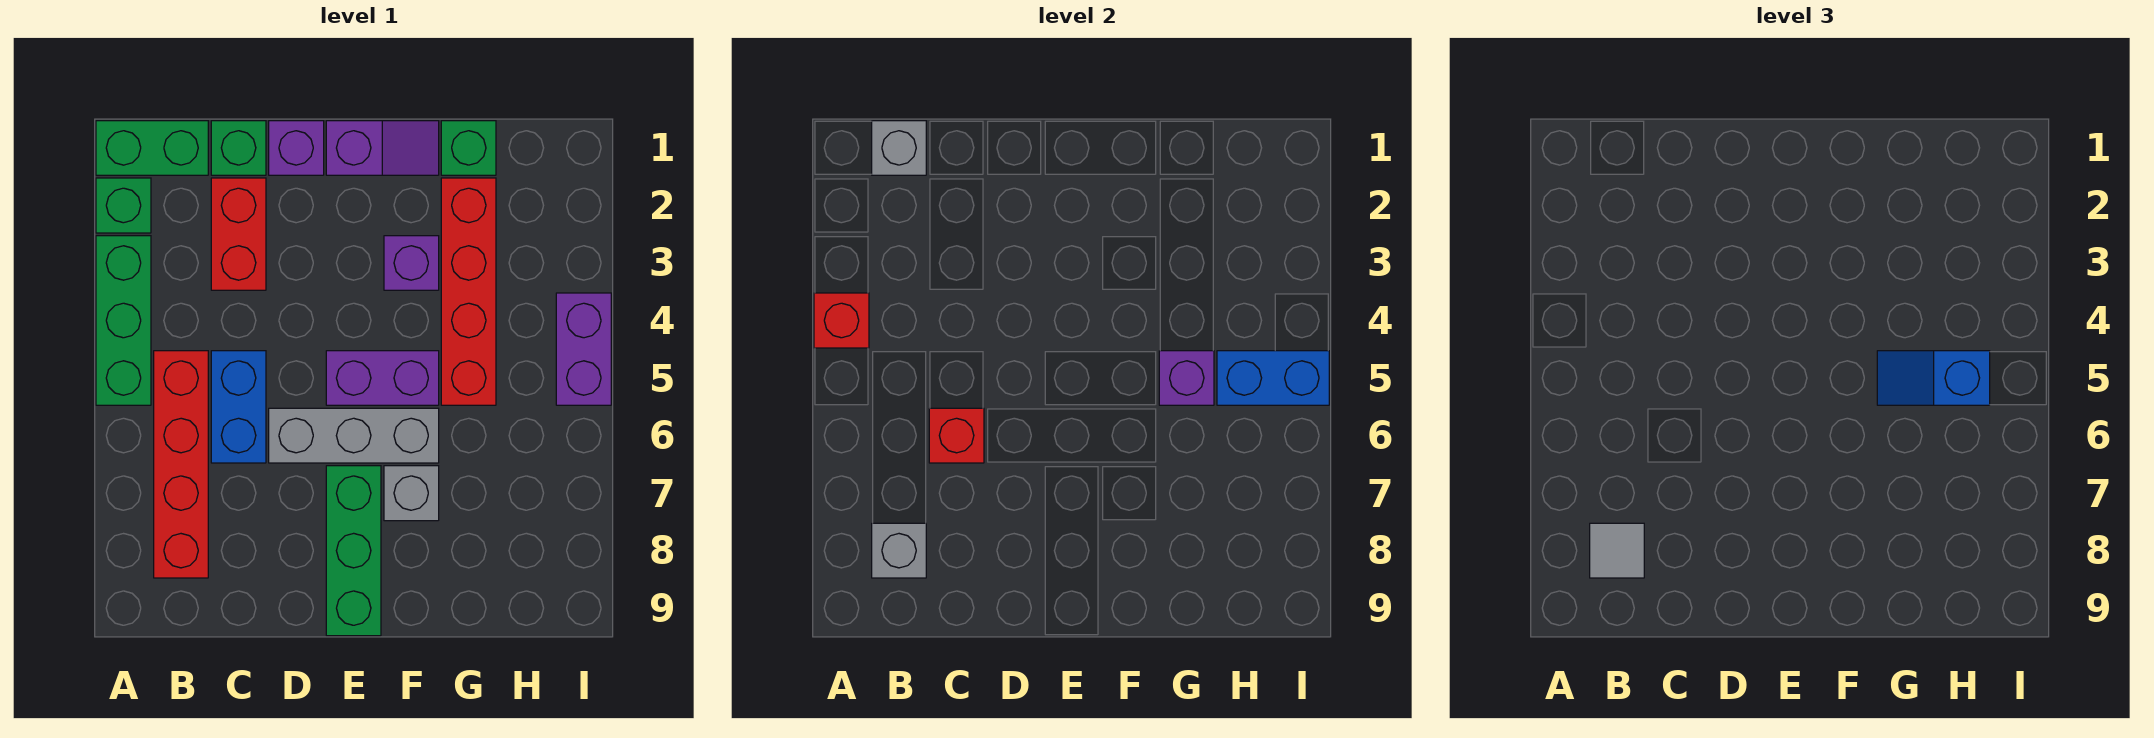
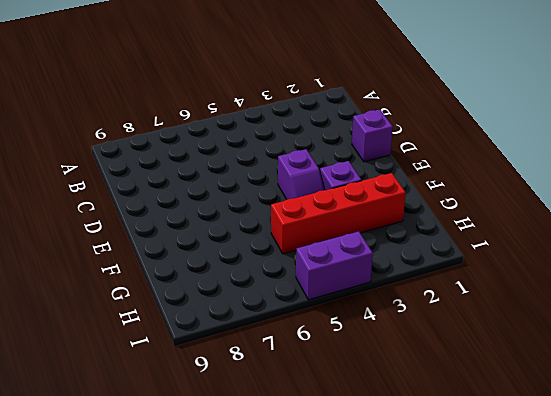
purple slope E4:F4 level 1 top E -> purple slope E1:F1 level 1 top E
none -> green brick A1:B1 level 1
none -> green brick A2 level 1
none -> green brick A3:A5 level 1

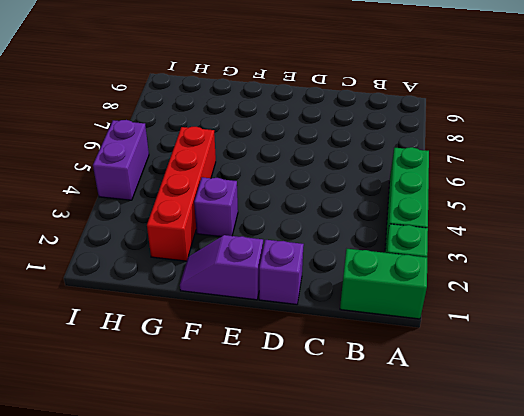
none -> red brick B5:B8 level 1
none -> green brick C1 level 1
none -> red brick C2:C3 level 1

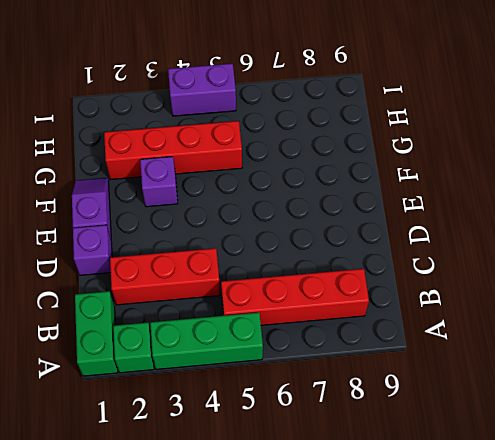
red brick C2:C4 level 1 -> red brick C2:C3 level 1
none -> green brick C1 level 1
none -> blue brick C5:C6 level 1
none -> grey brick D6:F6 level 1

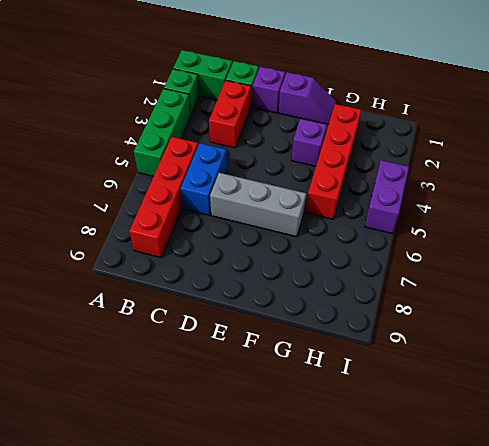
none -> purple brick E5:F5 level 1
none -> green brick E7:E9 level 1
none -> grey brick F7 level 1

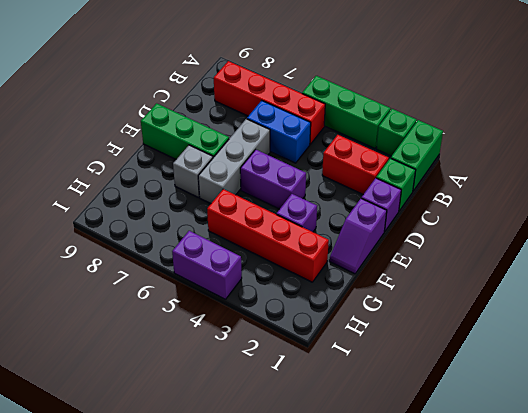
purple brick E4:E5 level 1 -> purple brick E5:F5 level 1
none -> green brick G1 level 1
none -> red brick A4 level 2
none -> grey brick B1 level 2

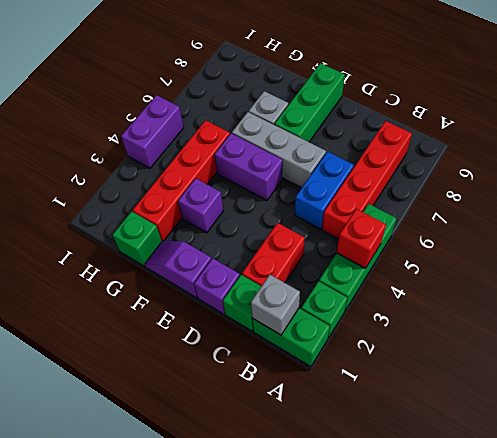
none -> grey brick B8 level 2
none -> red brick C6 level 2
none -> purple brick G5 level 2

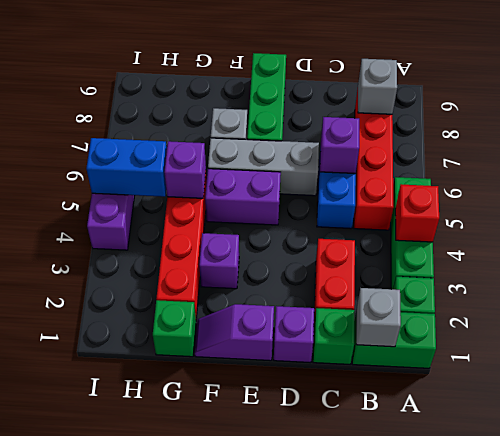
purple brick C6 level 2 -> red brick C6 level 2
none -> grey tile B8 level 3
none -> blue slope G5:H5 level 3 top H

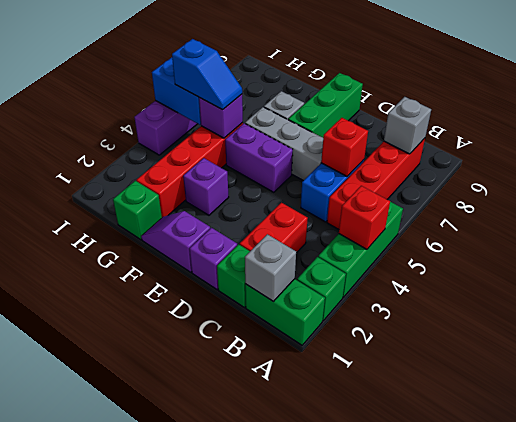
none -> grey tile B8 level 3

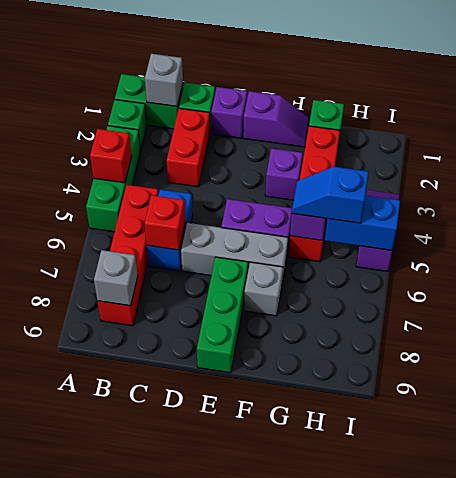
none -> grey tile B8 level 3

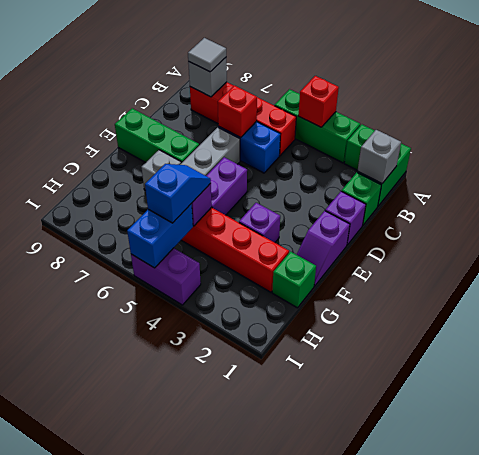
none -> red brick C2:C3 level 1

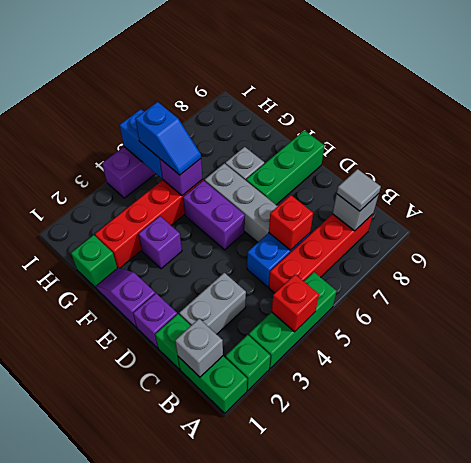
grey brick C2:C3 level 1 -> red brick C2:C3 level 1

